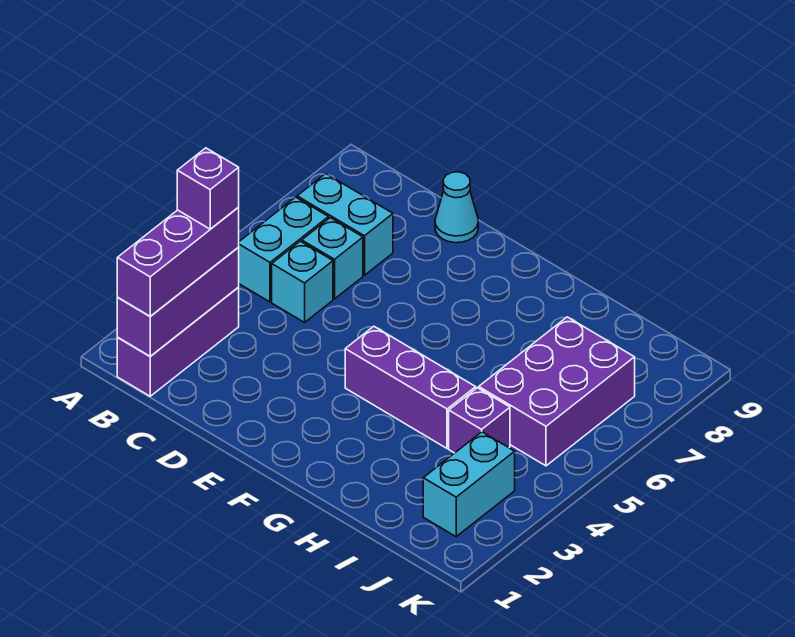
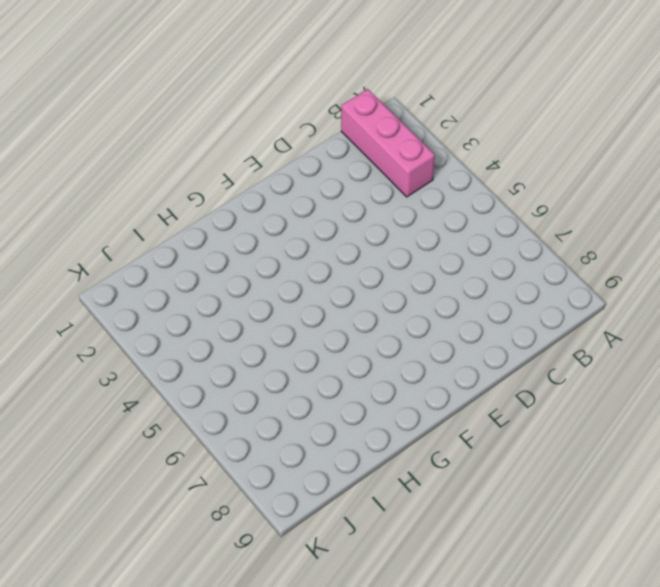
pink brick B1:B3 level 1 -> purple brick B1:B3 level 1
none -> cyan brick B5:B6 level 1
none -> cyan brick B7:C7 level 1
none -> cyan brick C5 level 1

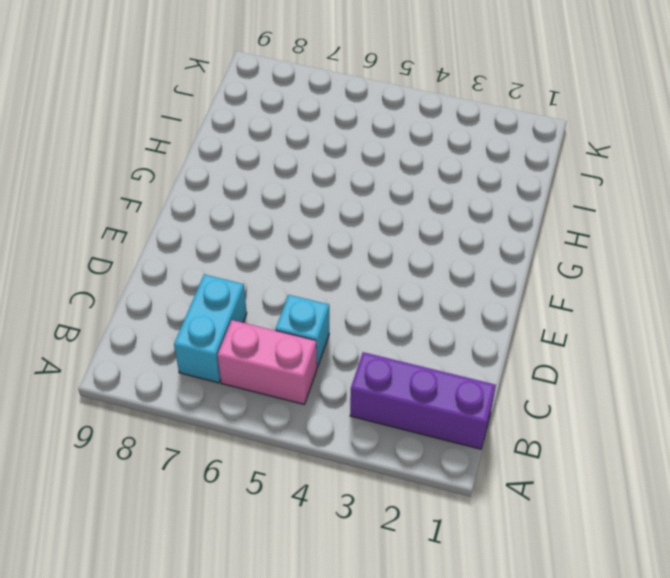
pink brick B5:B6 level 1 -> cyan brick B5:B6 level 1
none -> cyan brick C6 level 1
none -> cyan cone D9 level 1
none -> purple brick F4:H4 level 1

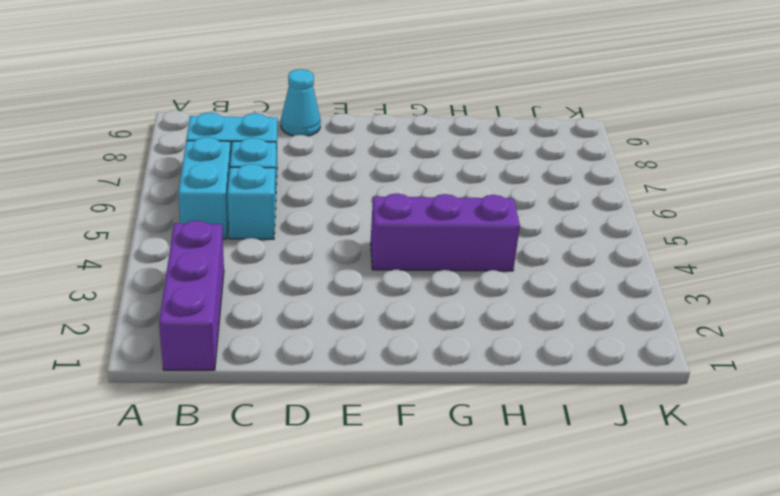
none -> purple brick I4 level 1
none -> purple brick I5:J7 level 1
none -> cyan brick J2:J3 level 1

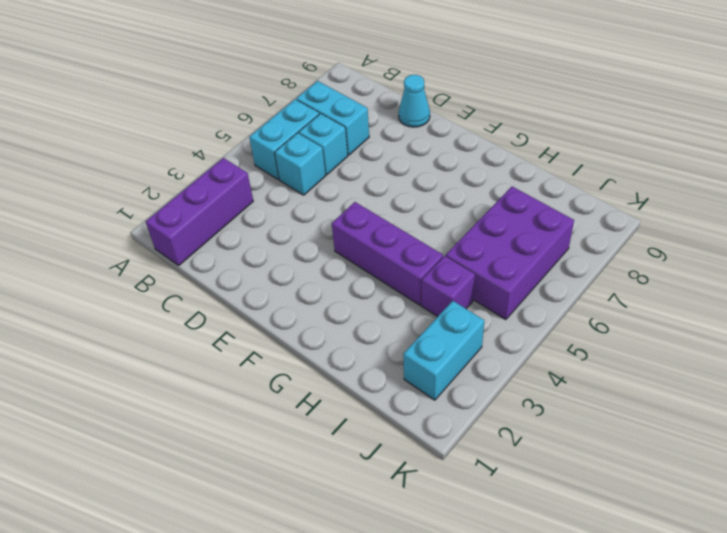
none -> purple brick B1:B3 level 2
none -> purple brick B1:B3 level 3
none -> purple brick B3 level 4

